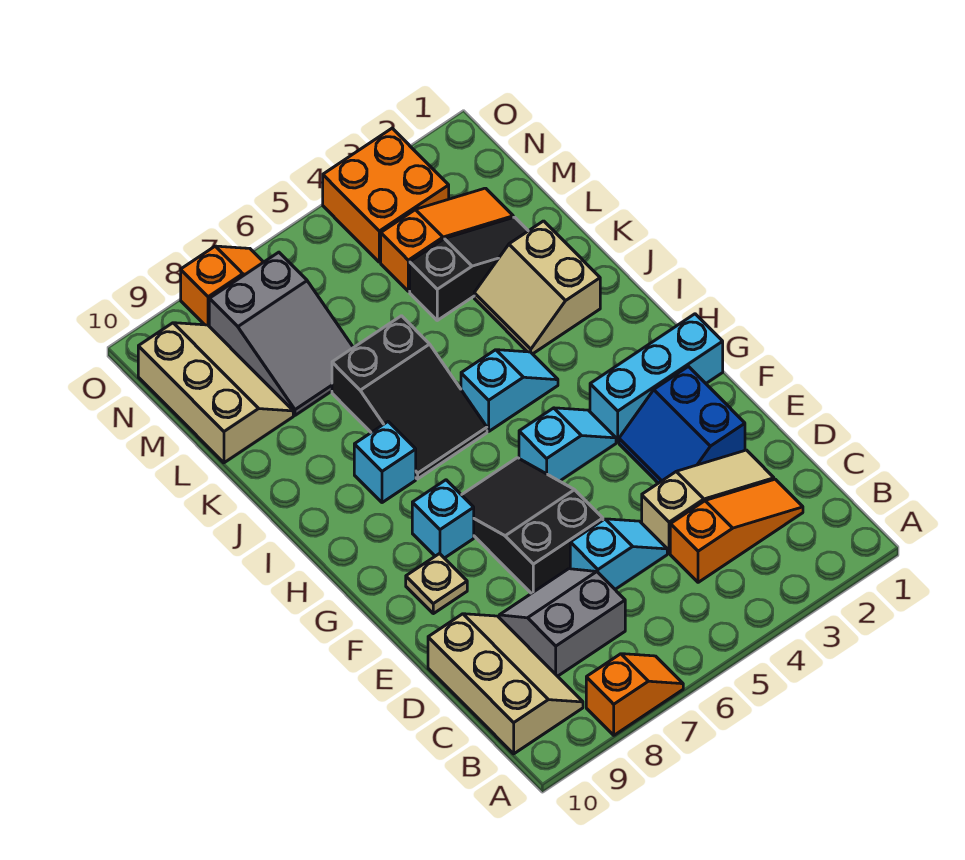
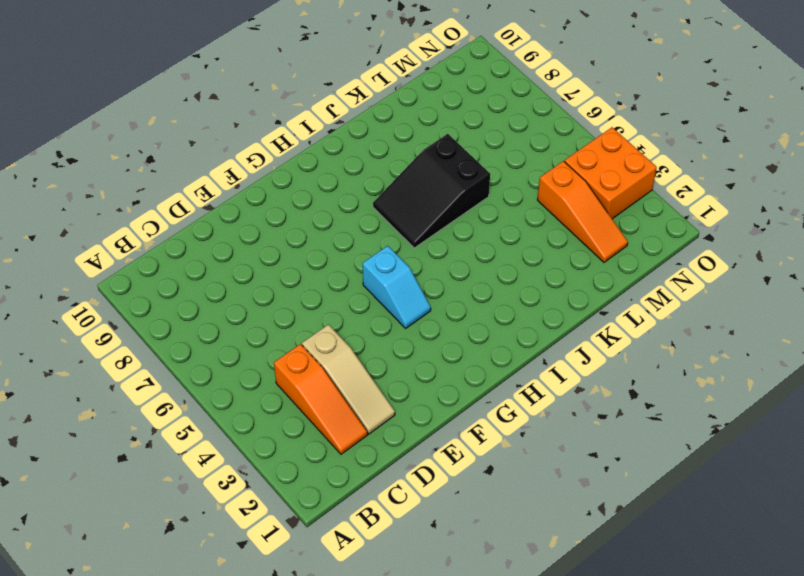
none -> orange slope A7:A8 level 1 top 8
none -> tan slope B9:D10 level 1 top 10
none -> grey slope C7:D8 level 1 top C

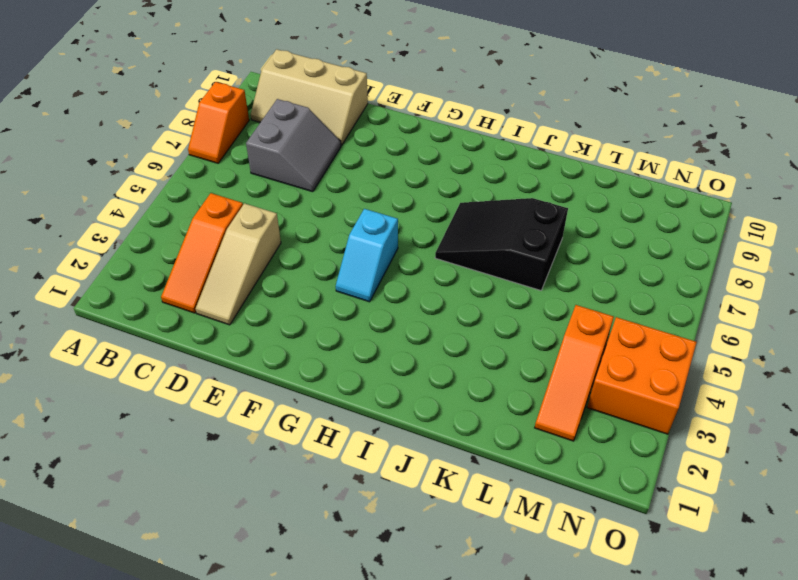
none -> cyan slope D5:D6 level 1 top 6
none -> blue slope E2:F3 level 1 top 2
none -> black slope E6:G7 level 1 top E

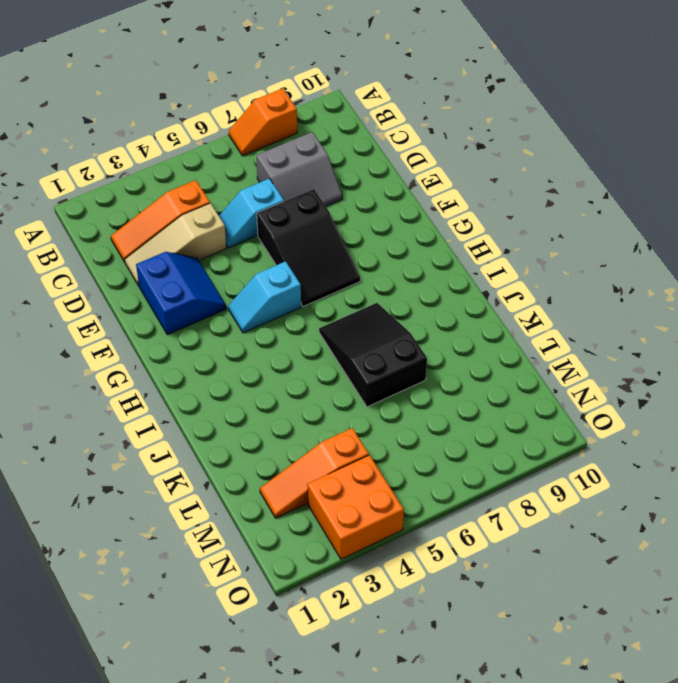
none -> tan slope B9:D10 level 1 top 10
none -> tan plate F9 level 1
none -> cyan brick G1:G3 level 1

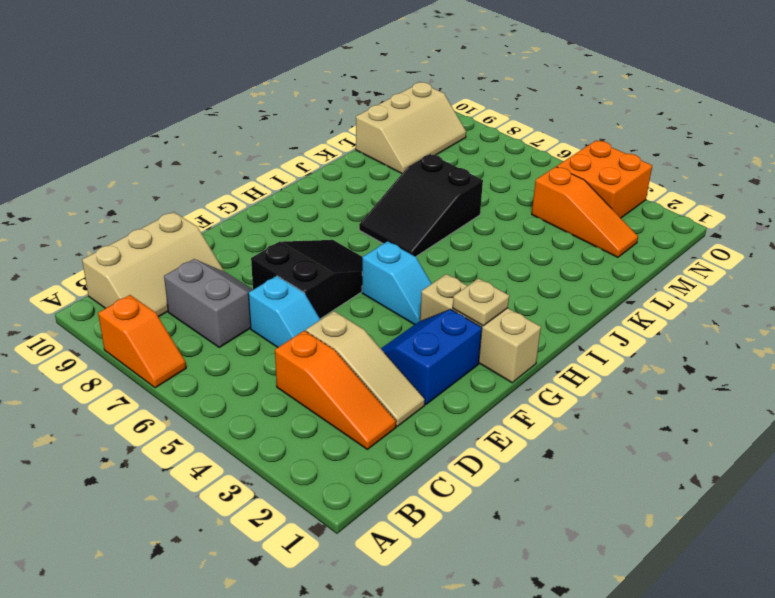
tan brick G1:G3 level 1 -> cyan brick G1:G3 level 1
tan plate G2 level 2 -> tan plate F9 level 1
none -> cyan brick G8 level 1
none -> cyan slope I4:I5 level 1 top 5
none -> cyan brick I8 level 1

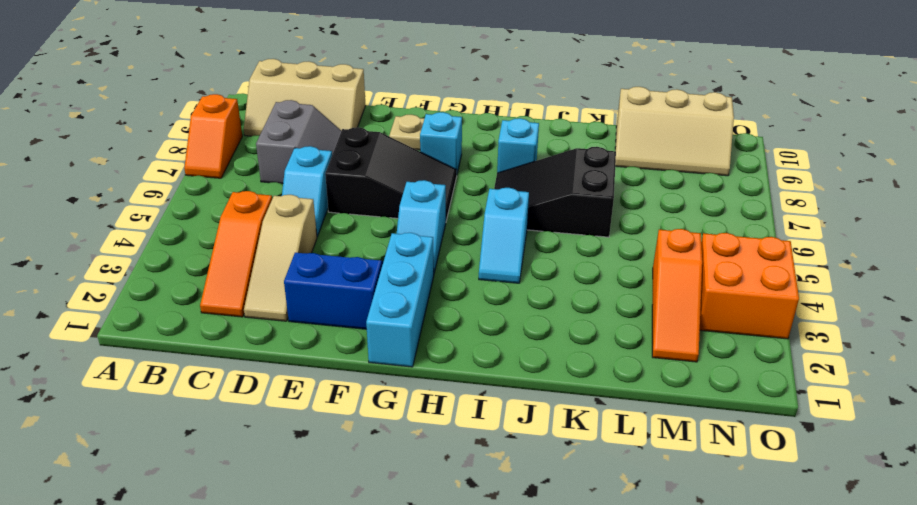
none -> tan slope J2:K3 level 1 top 2
none -> black slope L2:L4 level 1 top 4
none -> grey slope L7:N8 level 1 top N

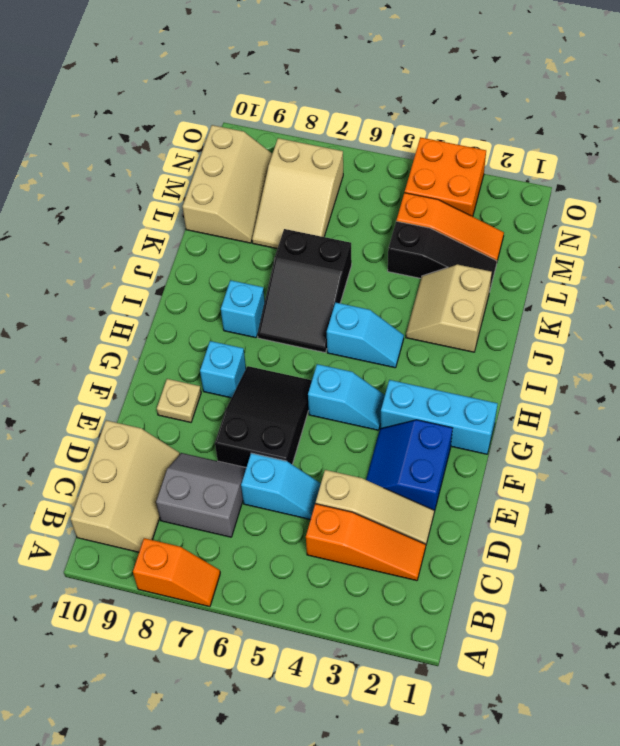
tan slope L7:N8 level 1 top N -> grey slope L7:N8 level 1 top N
none -> orange slope O7:O8 level 1 top 8

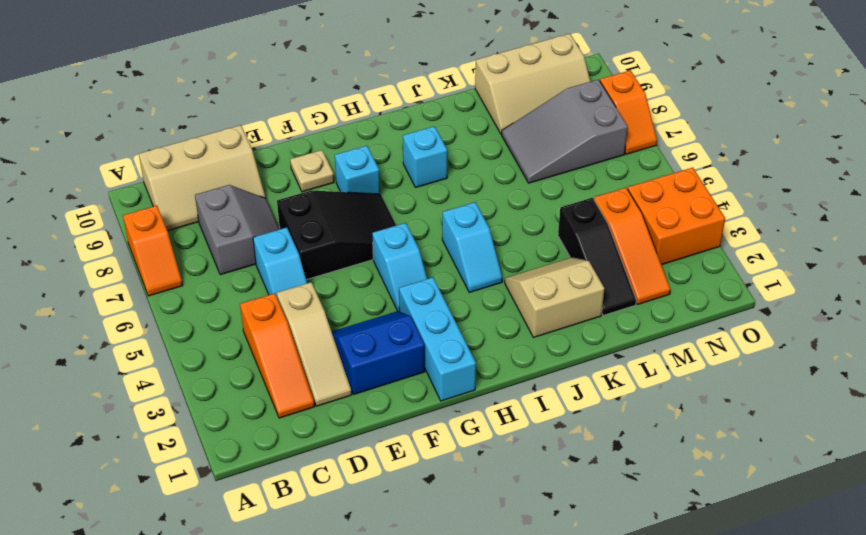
none -> black slope I6:K7 level 1 top K

